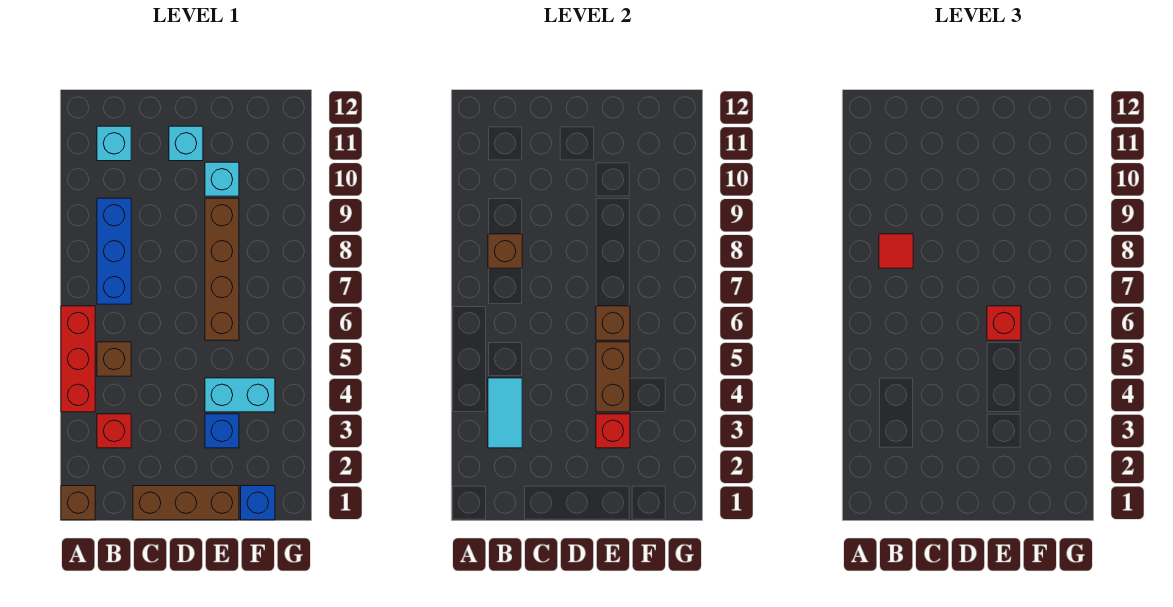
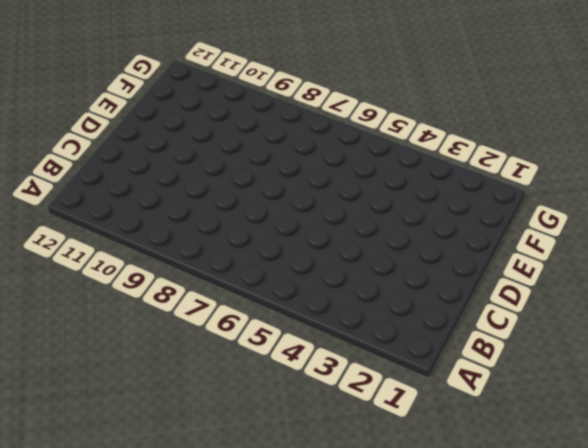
none -> brown brick A1 level 1
none -> red brick A4:A6 level 1
none -> red brick B3 level 1

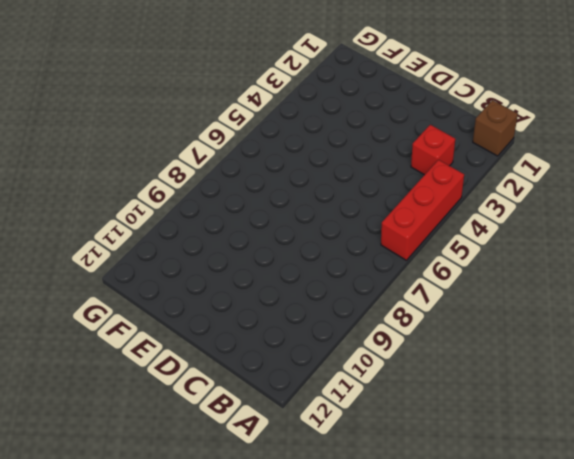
none -> brown brick B5 level 1
none -> blue brick B7:B9 level 1
none -> cyan brick B11 level 1

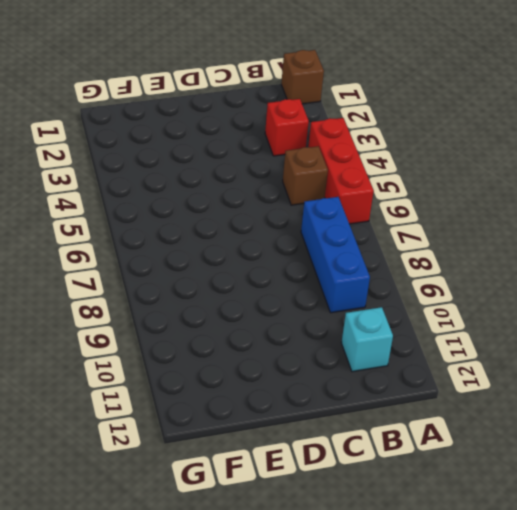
none -> brown brick C1:E1 level 1
none -> cyan brick D11 level 1
none -> blue brick E3 level 1

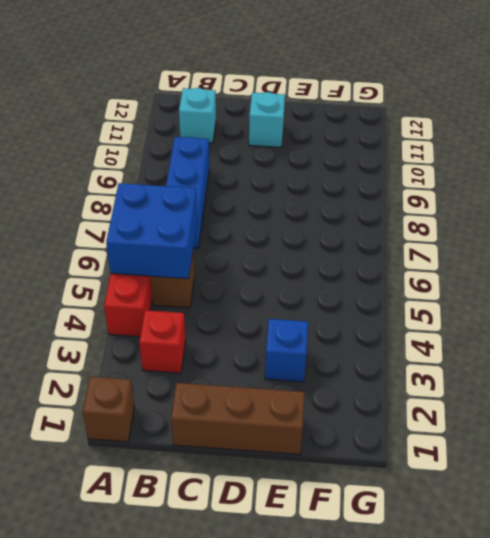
blue brick A5:B6 level 2 -> none
none -> cyan brick E4:F4 level 1
none -> brown brick E6:E9 level 1
none -> cyan brick E10 level 1

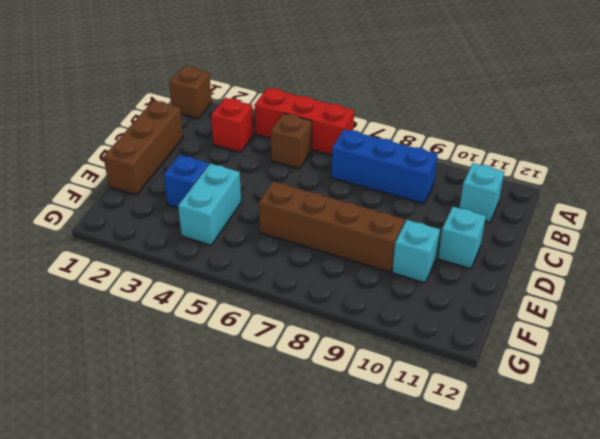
none -> blue brick F1 level 1
none -> cyan tile B3:B4 level 2
none -> brown brick B8 level 2

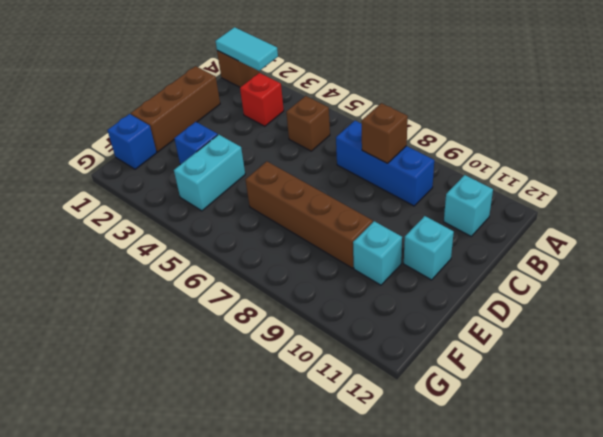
cyan tile A1:A2 level 2 -> cyan tile B3:B4 level 2
none -> red brick A4:A6 level 1
none -> red brick E3 level 2
none -> brown brick E4:E5 level 2

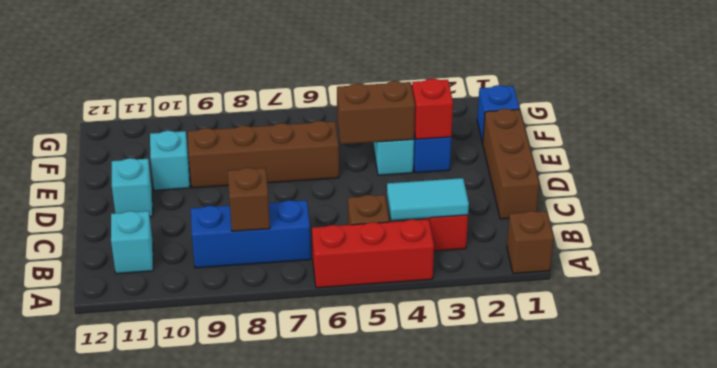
none -> brown brick E6 level 2
none -> red tile B8 level 3
none -> red brick E6 level 3

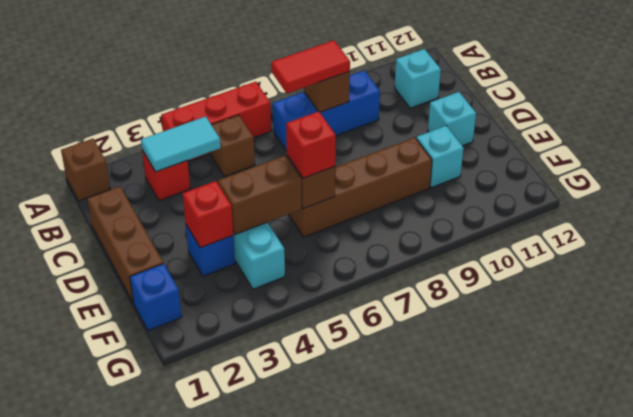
red tile B7:B8 level 3 -> red tile B8 level 3

